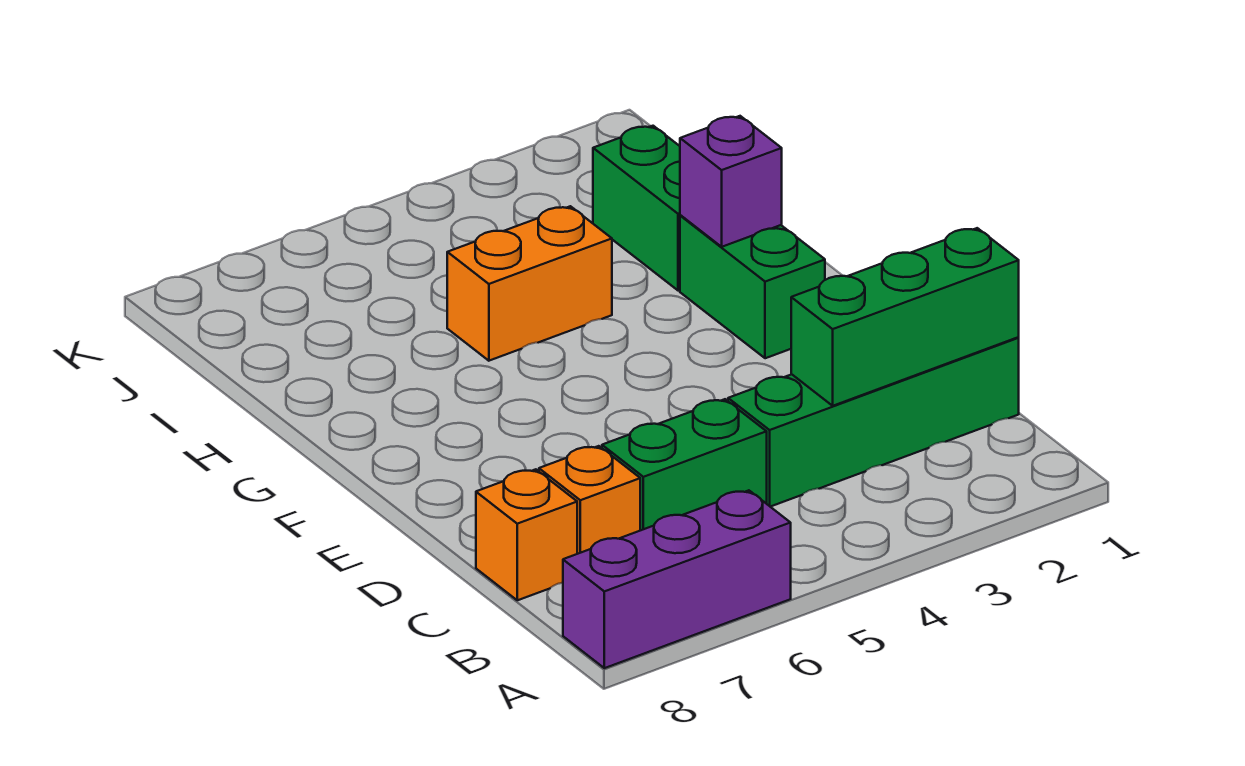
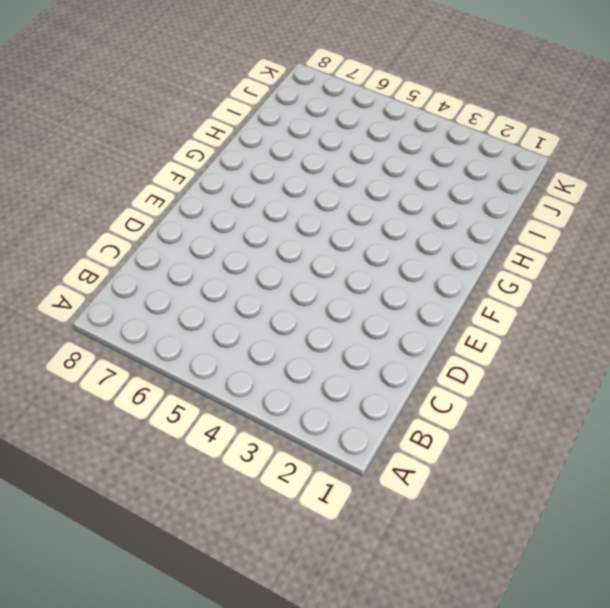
none -> purple brick A6:A8 level 1
none -> green brick C1:C4 level 1

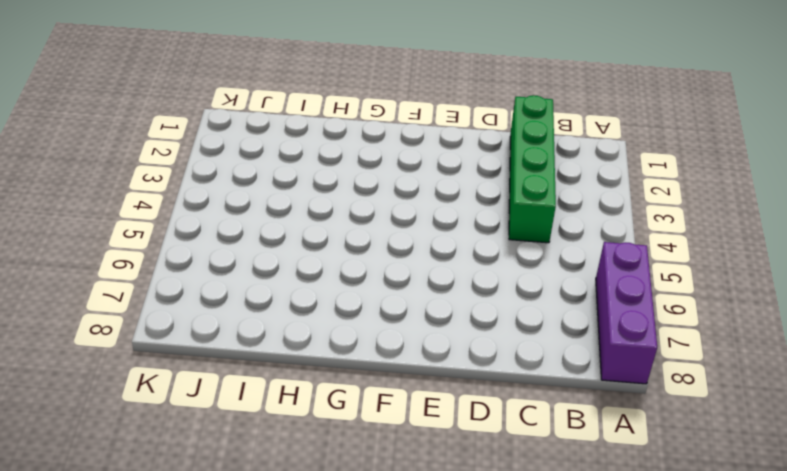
none -> green brick C5:C6 level 1
none -> orange brick C7 level 1

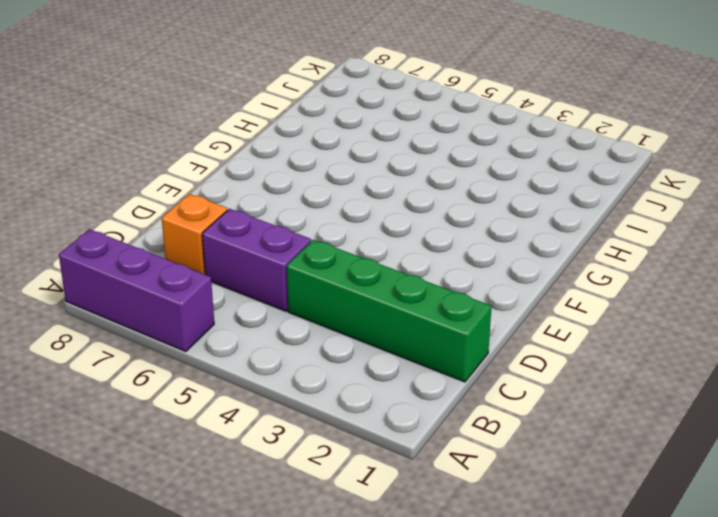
purple brick C5:C6 level 1 -> green brick C5:C6 level 1
none -> orange brick C8 level 1
none -> green brick F2:G2 level 1

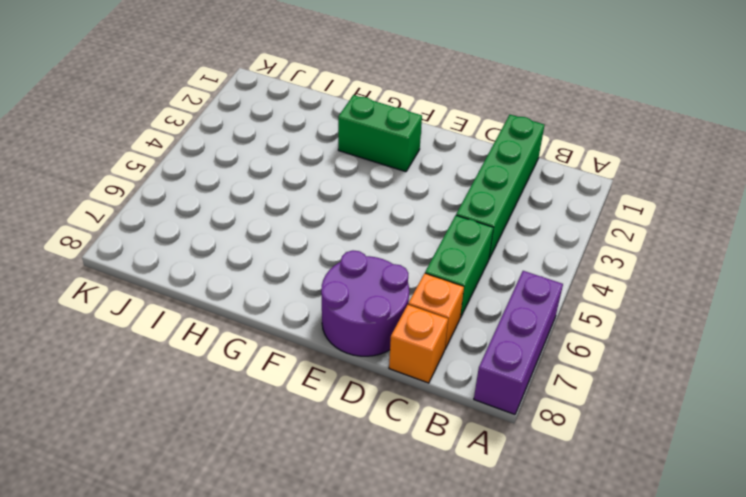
purple round brick D7:E8 level 1 -> none
none -> green brick H2:I2 level 1
none -> orange brick H4:H5 level 1

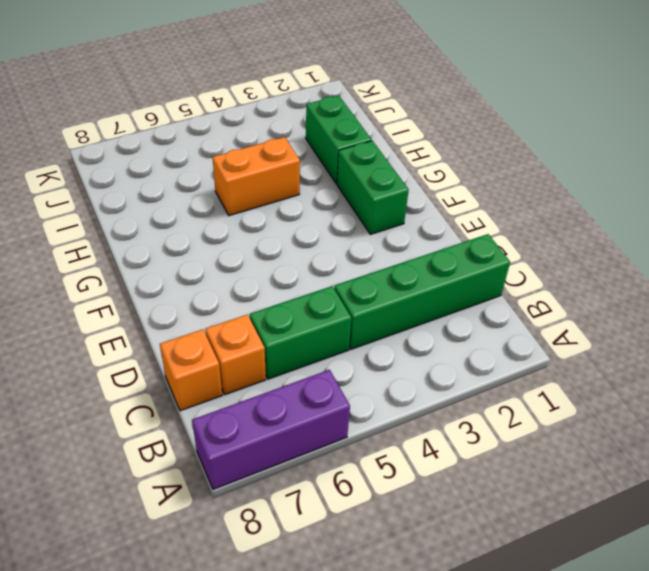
none -> green brick C1:C3 level 2
none -> purple brick G2 level 2

